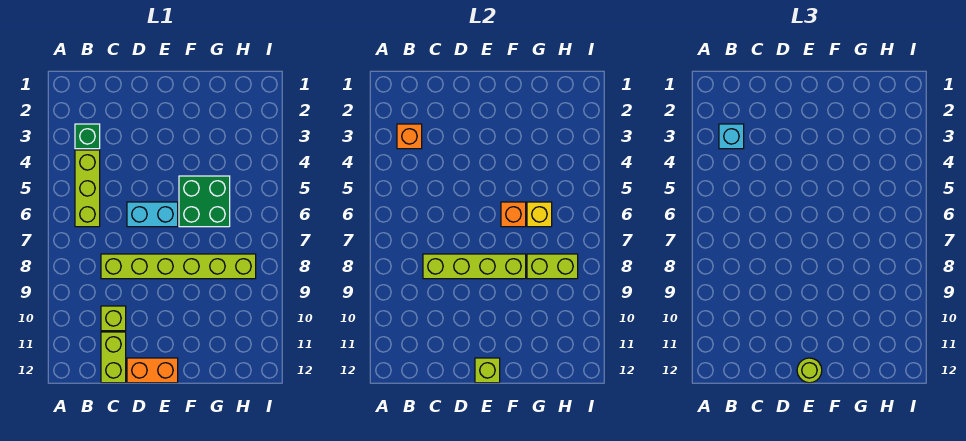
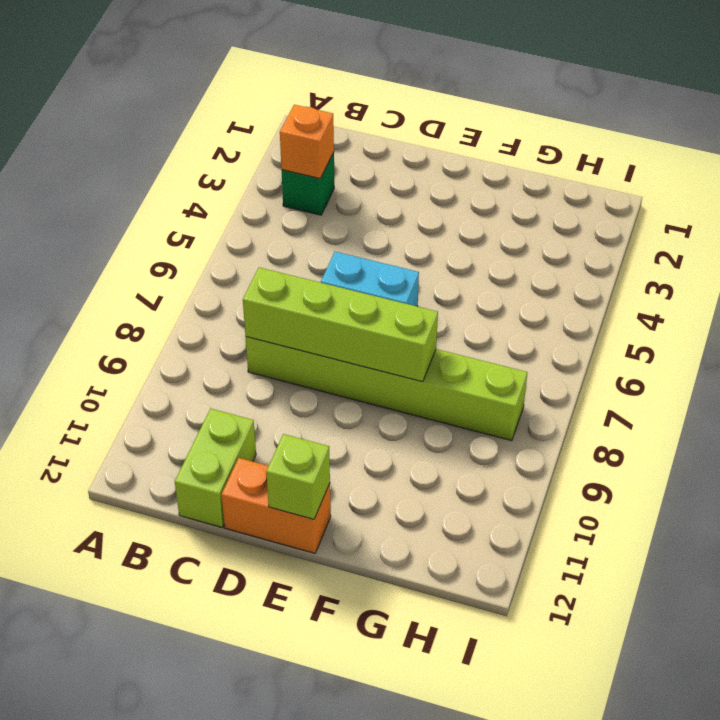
none -> lime brick B4:B6 level 1
none -> lime brick C10 level 1
none -> green brick F5:G6 level 1

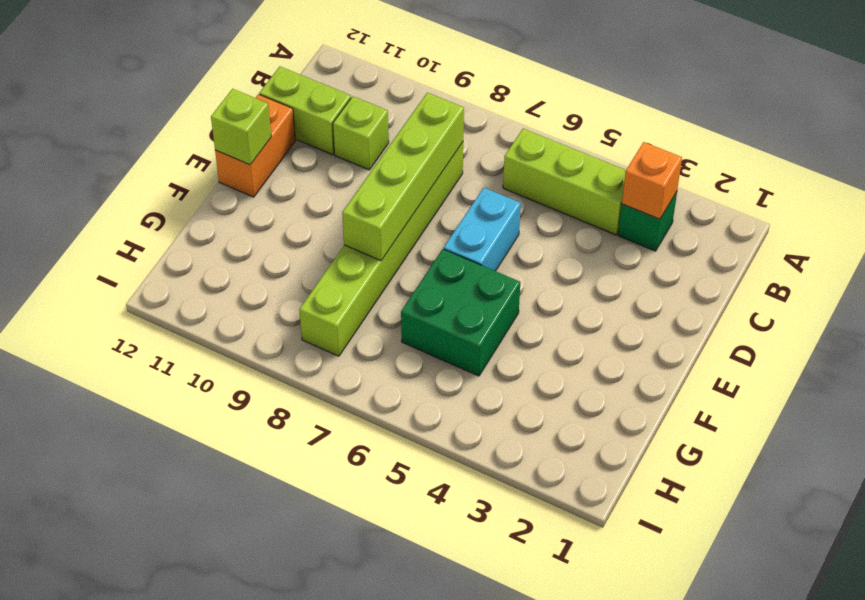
none -> orange brick F6 level 2
none -> yellow brick G6 level 2
none -> lime brick G8:H8 level 2

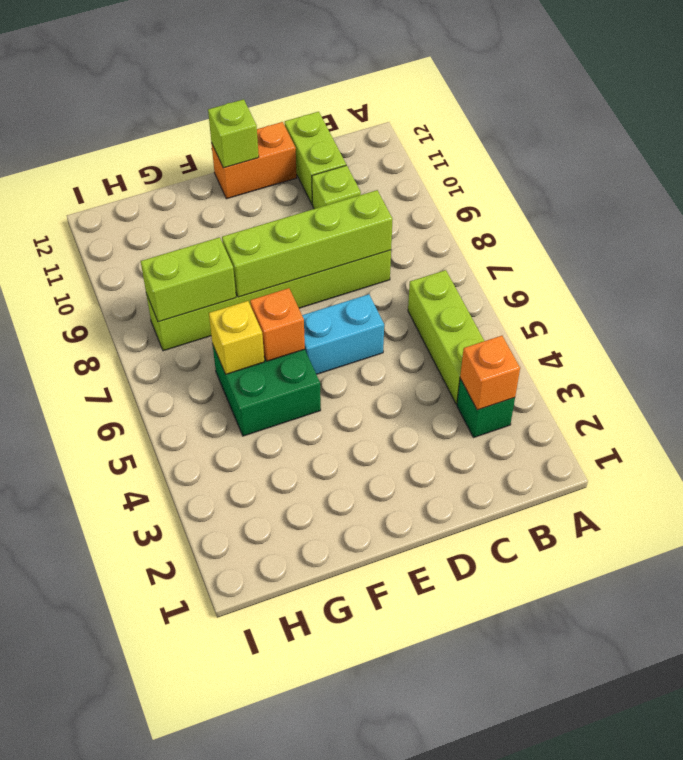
none -> cyan brick B3 level 3
none -> lime round brick E12 level 3

